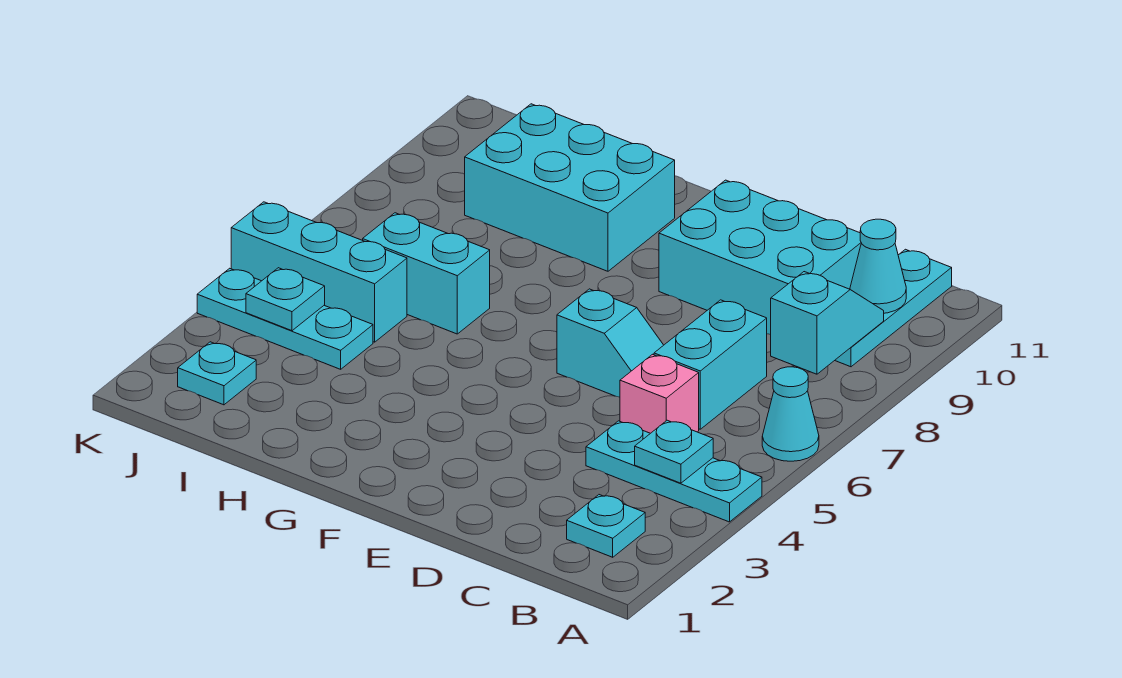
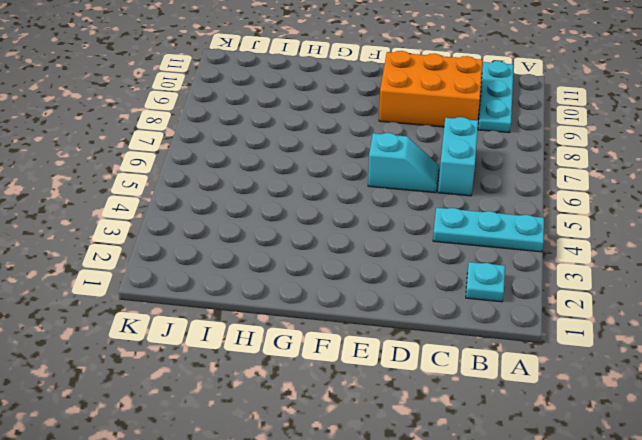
orange brick C9:E10 level 1 -> cyan brick C9:E10 level 1
none -> cyan cone A6 level 1
none -> pink brick C5 level 1
none -> cyan brick G9:I10 level 1

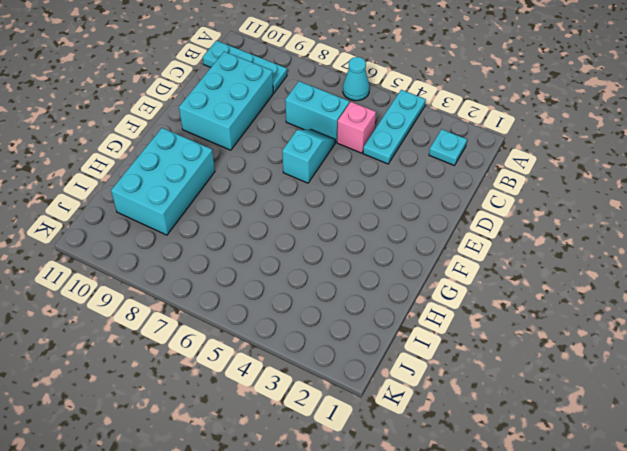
none -> cyan brick H6:I6 level 1
none -> cyan plate I4:K4 level 1
none -> cyan brick I5:K5 level 1

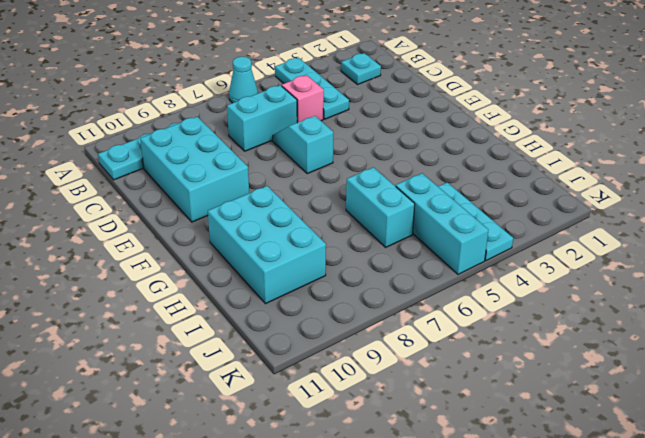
none -> cyan plate J2 level 1
none -> cyan plate B4 level 2
none -> cyan slope B8:B9 level 2 top 8

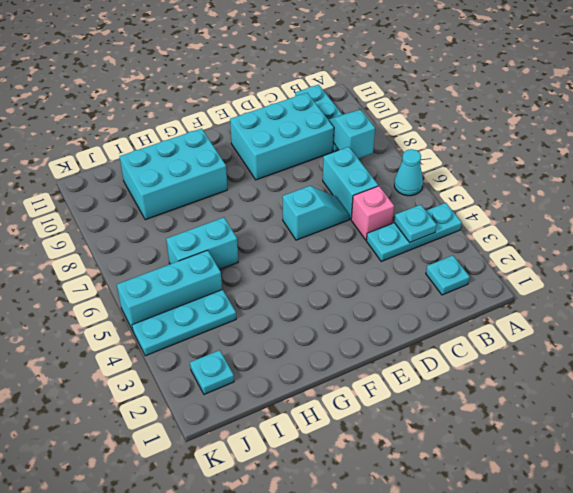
none -> cyan cone B10 level 2
none -> cyan plate J4 level 2

